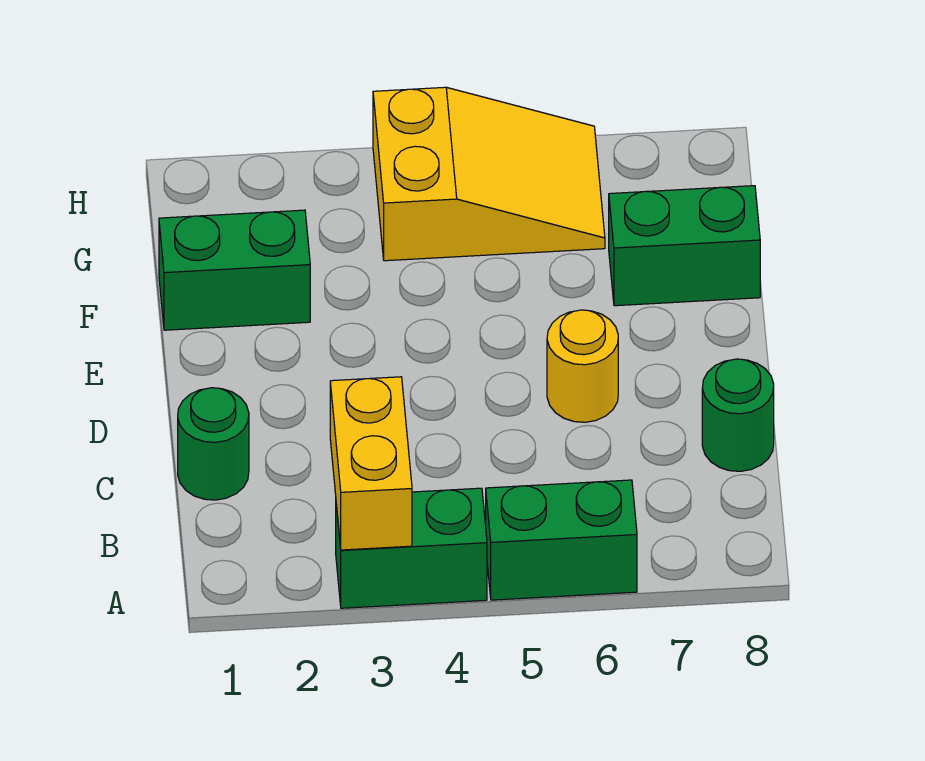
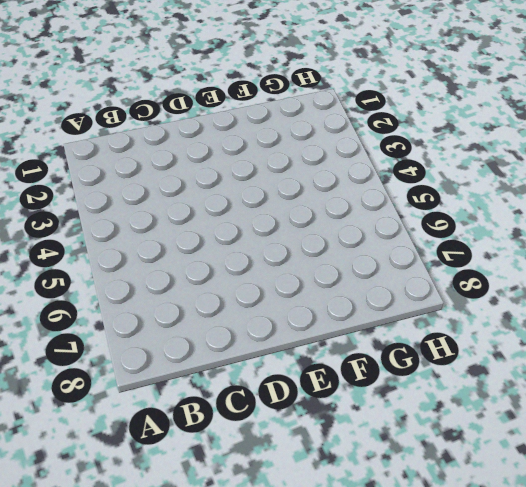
none -> green brick A3:A4 level 1
none -> green brick A5:A6 level 1

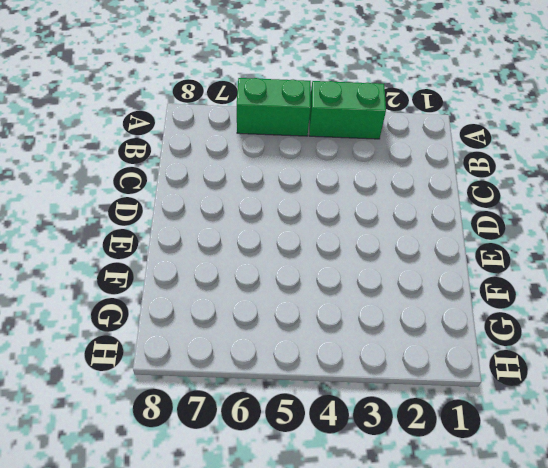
none -> green round brick C1 level 1
none -> green round brick C8 level 1

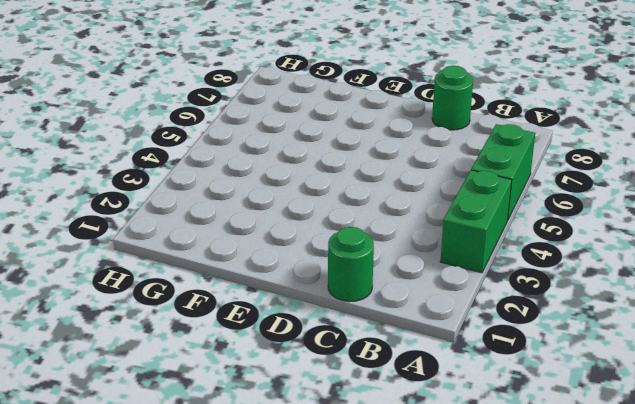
none -> yellow round brick D6 level 1
none -> green brick F1:F2 level 1

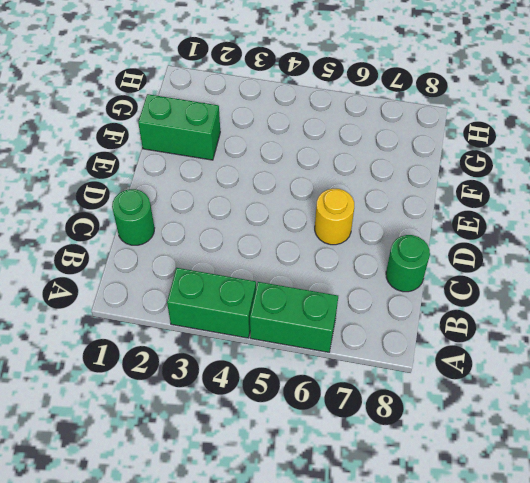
none -> green brick F7:F8 level 1
none -> yellow slope G4:H6 level 1 top 4

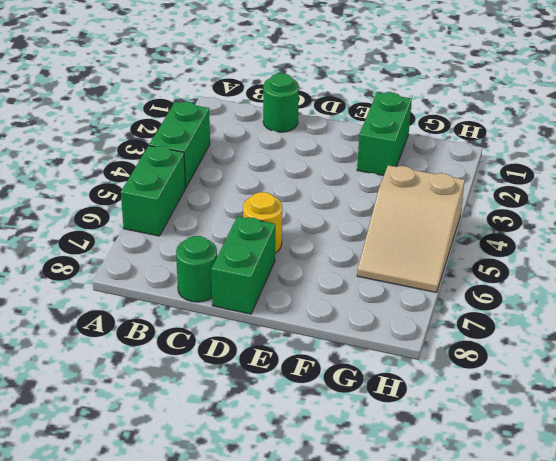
green brick D7:D8 level 1 -> green brick F7:F8 level 1
tan slope G4:H6 level 1 top 4 -> yellow slope G4:H6 level 1 top 4
none -> yellow brick A3:B3 level 2

